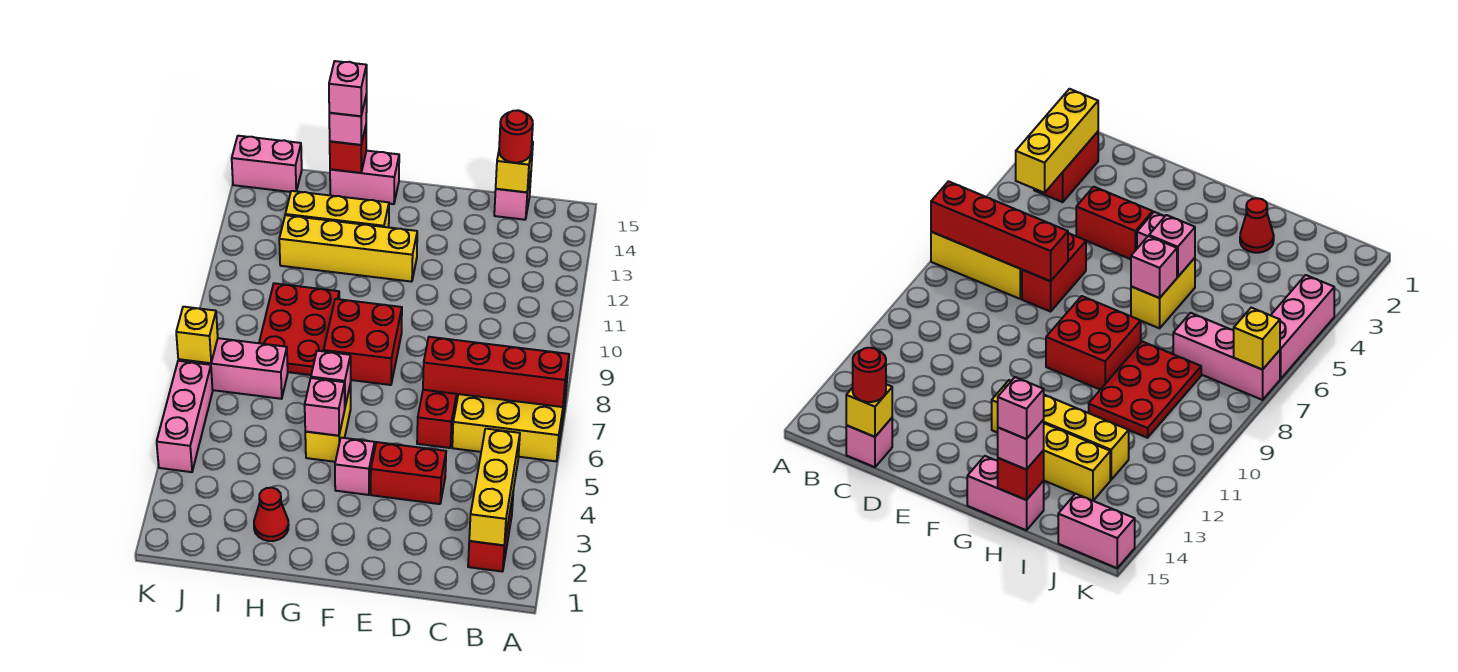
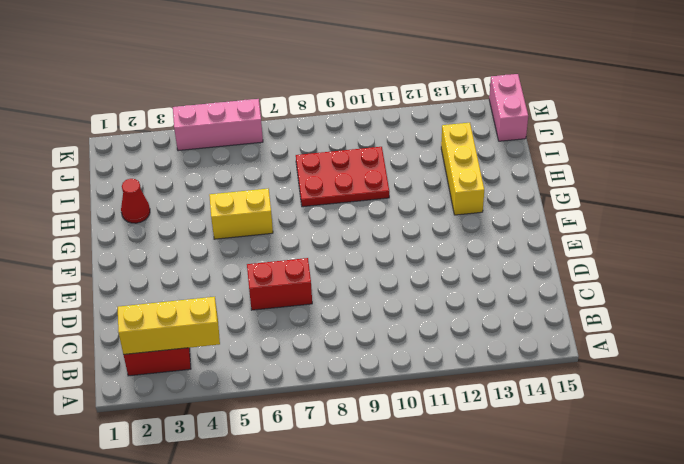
none -> yellow brick A6:C7 level 1
none -> pink brick C15 level 1
none -> red brick D4:E4 level 1

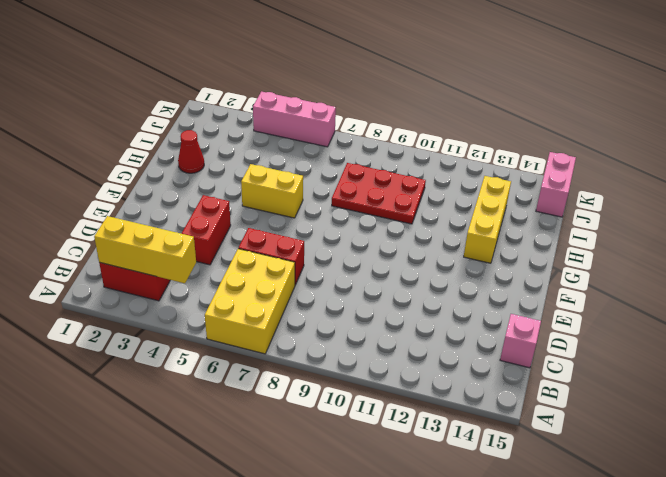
none -> pink brick F4 level 1
none -> red brick F8:G9 level 1
none -> yellow brick F12:I12 level 1

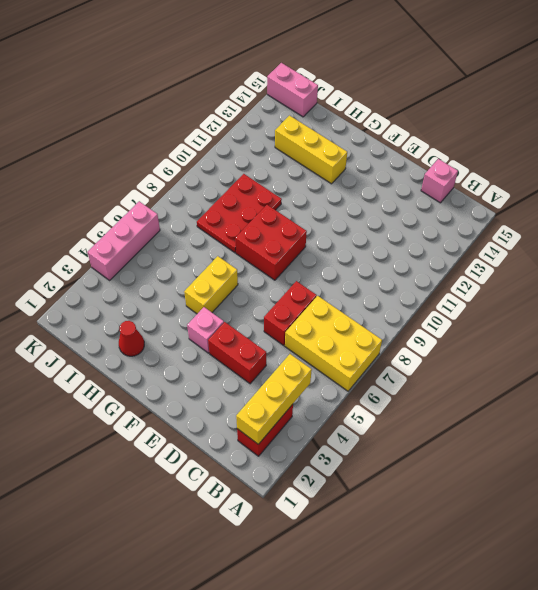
none -> yellow brick F12:I12 level 1
none -> pink brick G15:H15 level 1
none -> pink brick I7:K7 level 1

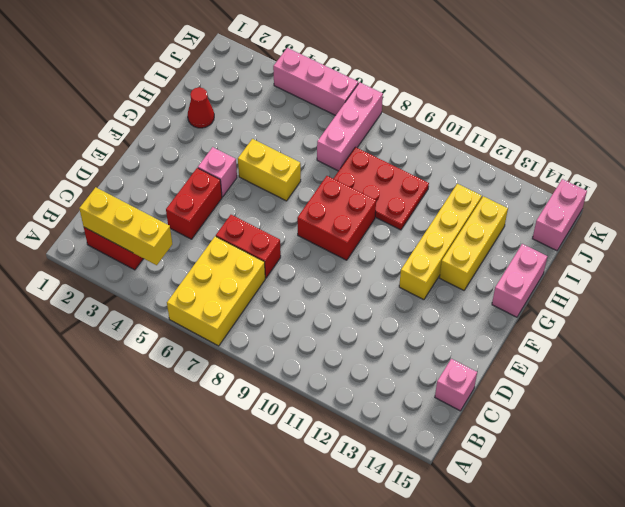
none -> red brick A7:D7 level 2
none -> yellow brick C15 level 2
none -> pink brick G5 level 2

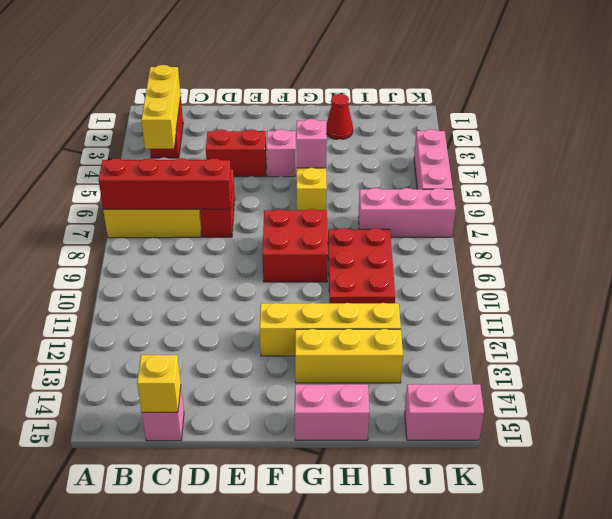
none -> pink brick G6 level 2
none -> red brick H15 level 2
none -> yellow brick K7 level 2

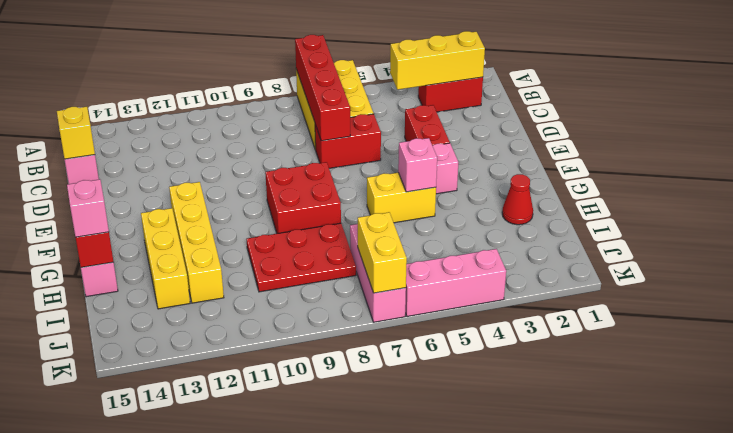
yellow brick J7:K7 level 2 -> yellow brick K7 level 2
none -> pink brick J15:K15 level 1
none -> pink brick G6 level 2
none -> red round brick C15 level 3

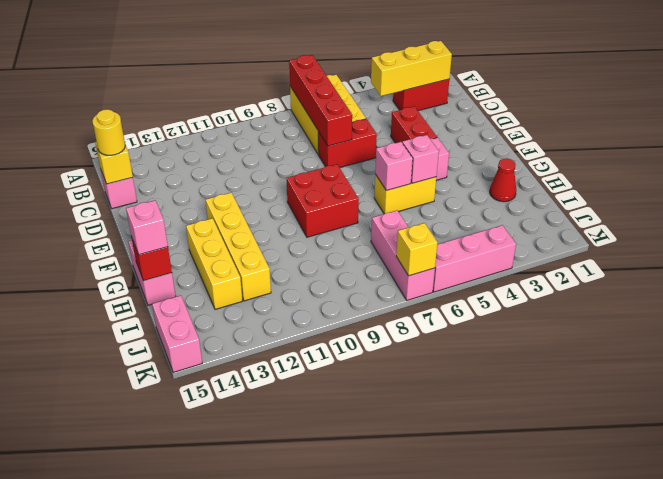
yellow round brick C15 level 3 -> red round brick C15 level 3
none -> red plate H8:I10 level 1
none -> pink brick H15 level 4

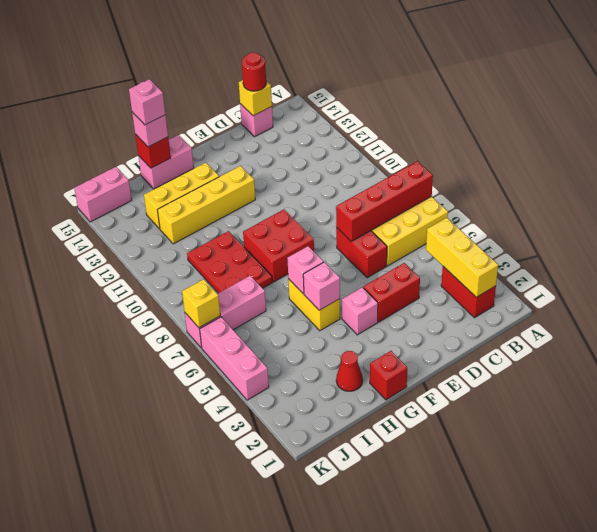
red brick G1 level 1 -> none

